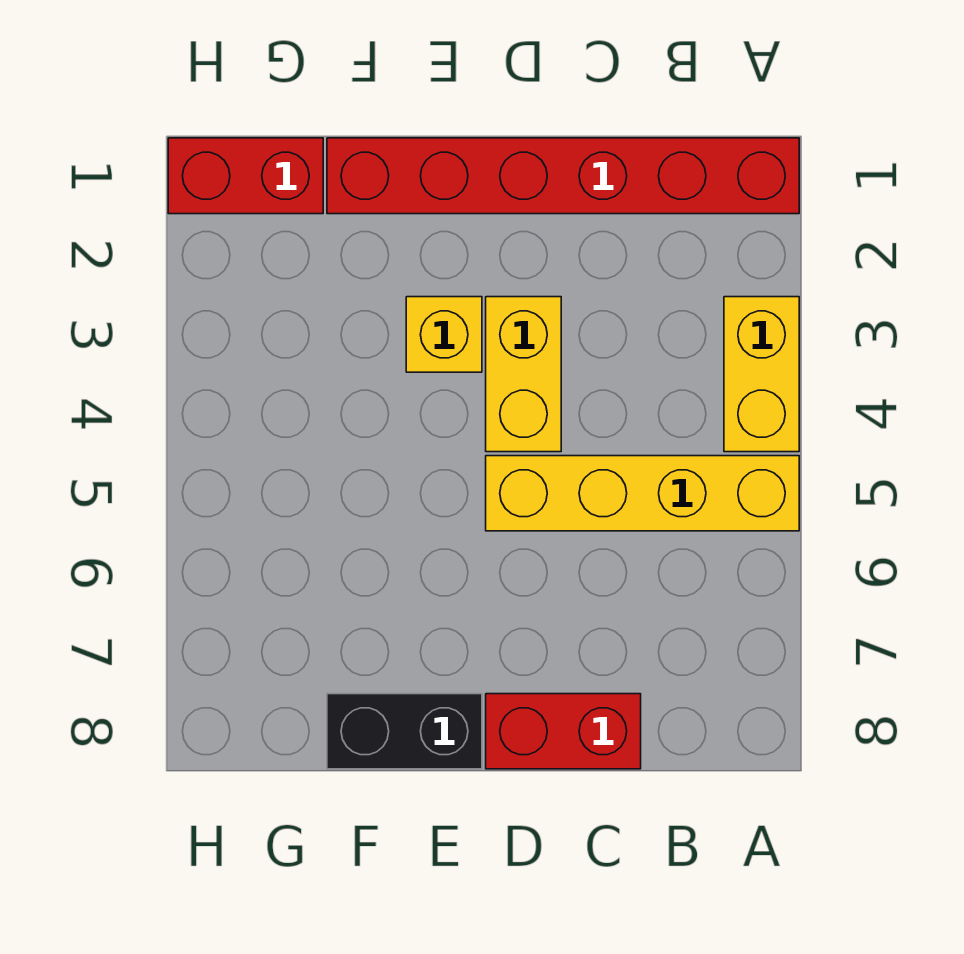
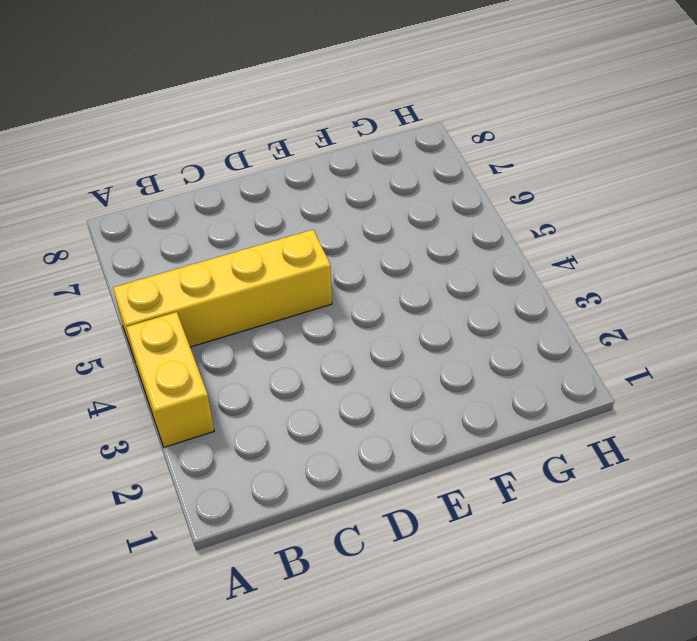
none -> red brick A1:F1 level 1
none -> red brick C8:D8 level 1

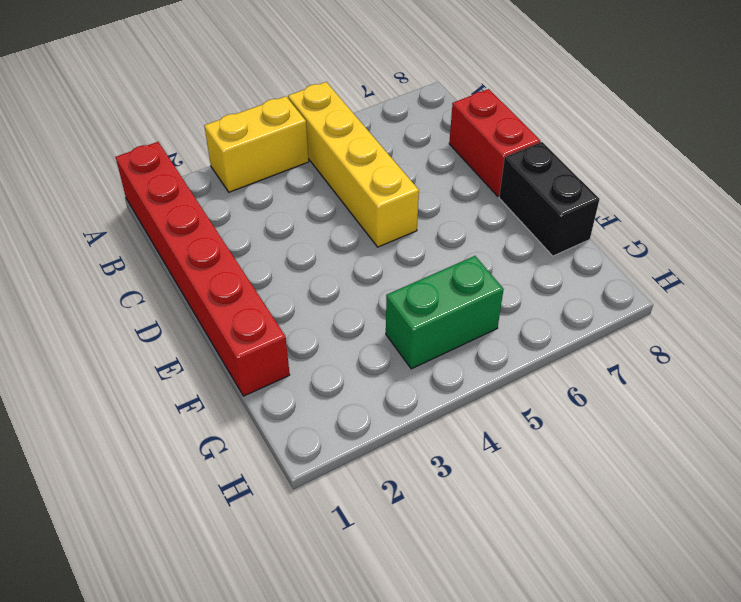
green brick G4:G5 level 1 -> none
none -> yellow brick D3:D4 level 1
none -> yellow brick E3 level 1

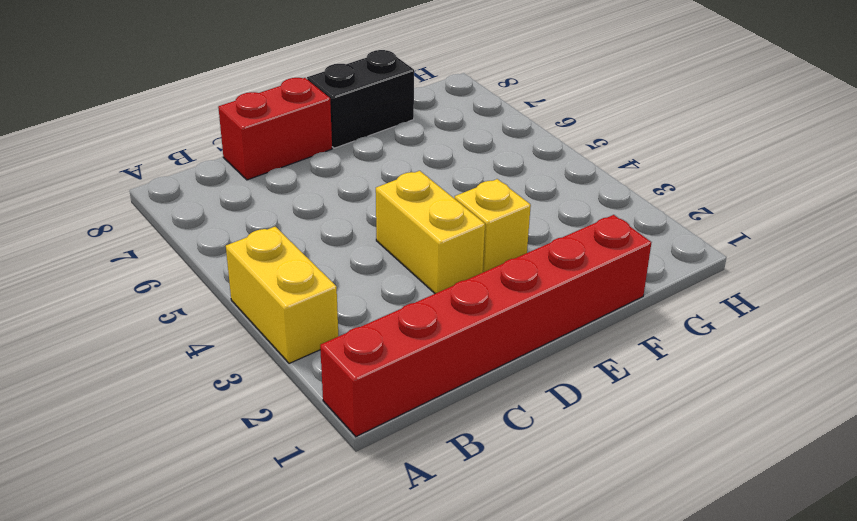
none -> yellow brick A5:D5 level 1
none -> red brick G1:H1 level 1

